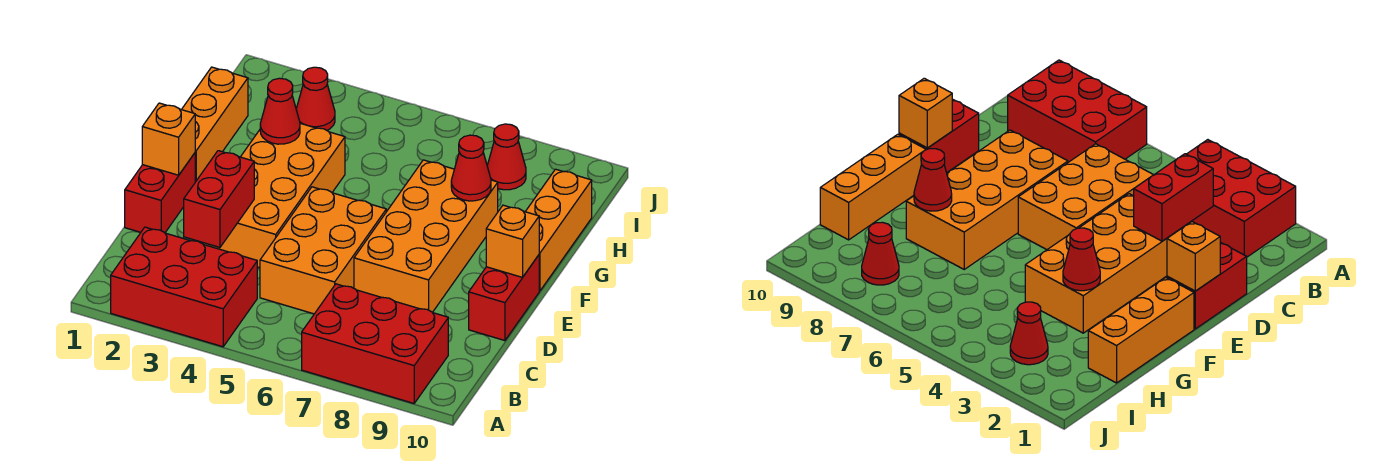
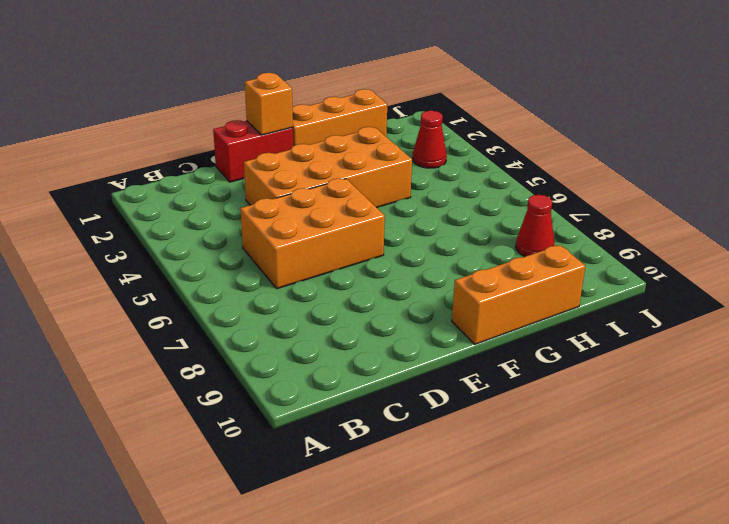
none -> red brick A2:B4 level 1
none -> red brick A7:B9 level 1
none -> orange brick D7:G8 level 1

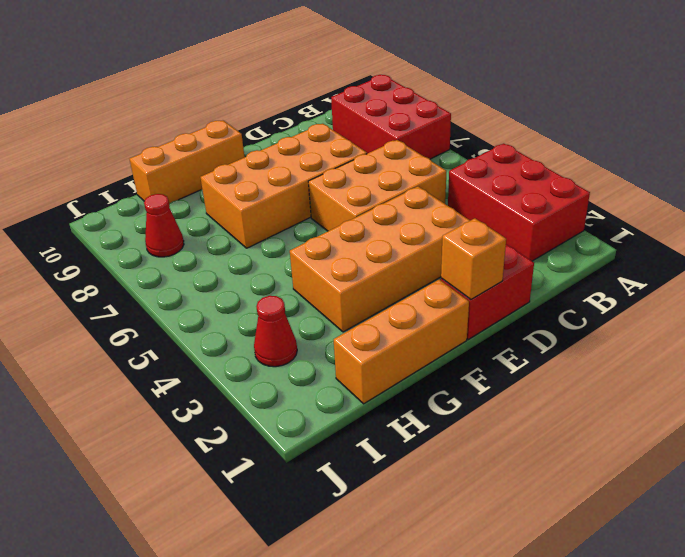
none -> red brick D10:E10 level 1
none -> red brick C3:D3 level 2
none -> orange brick E10 level 2

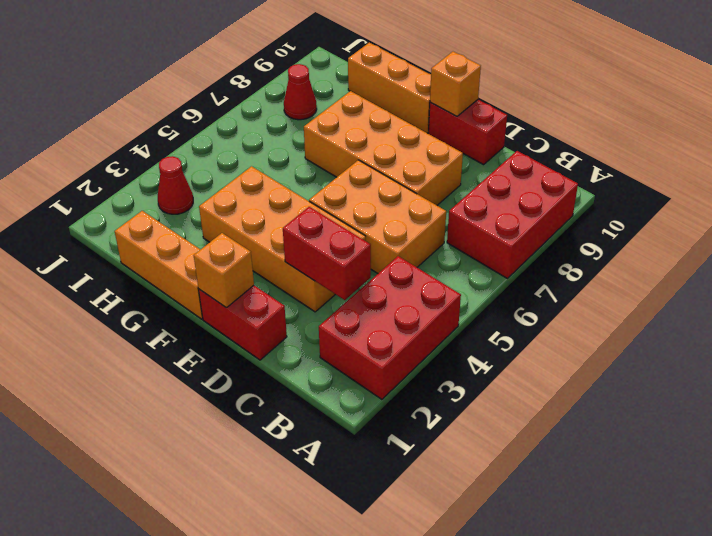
none -> red cone G3 level 2
none -> red cone G8 level 2

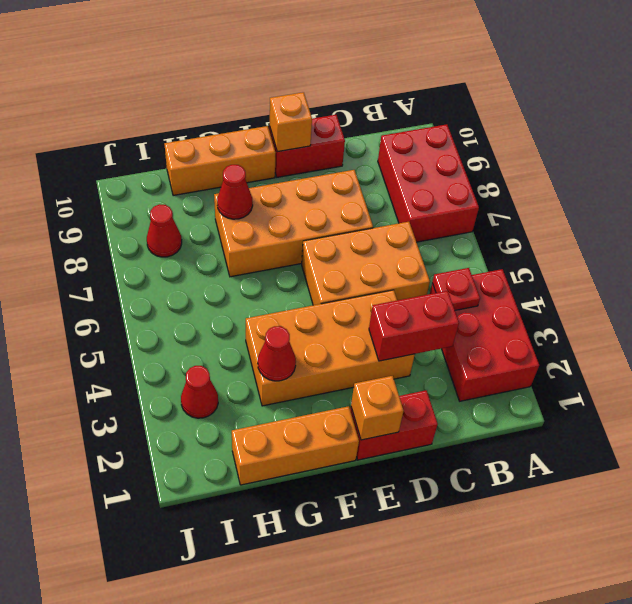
red plate B4 level 2 -> none

